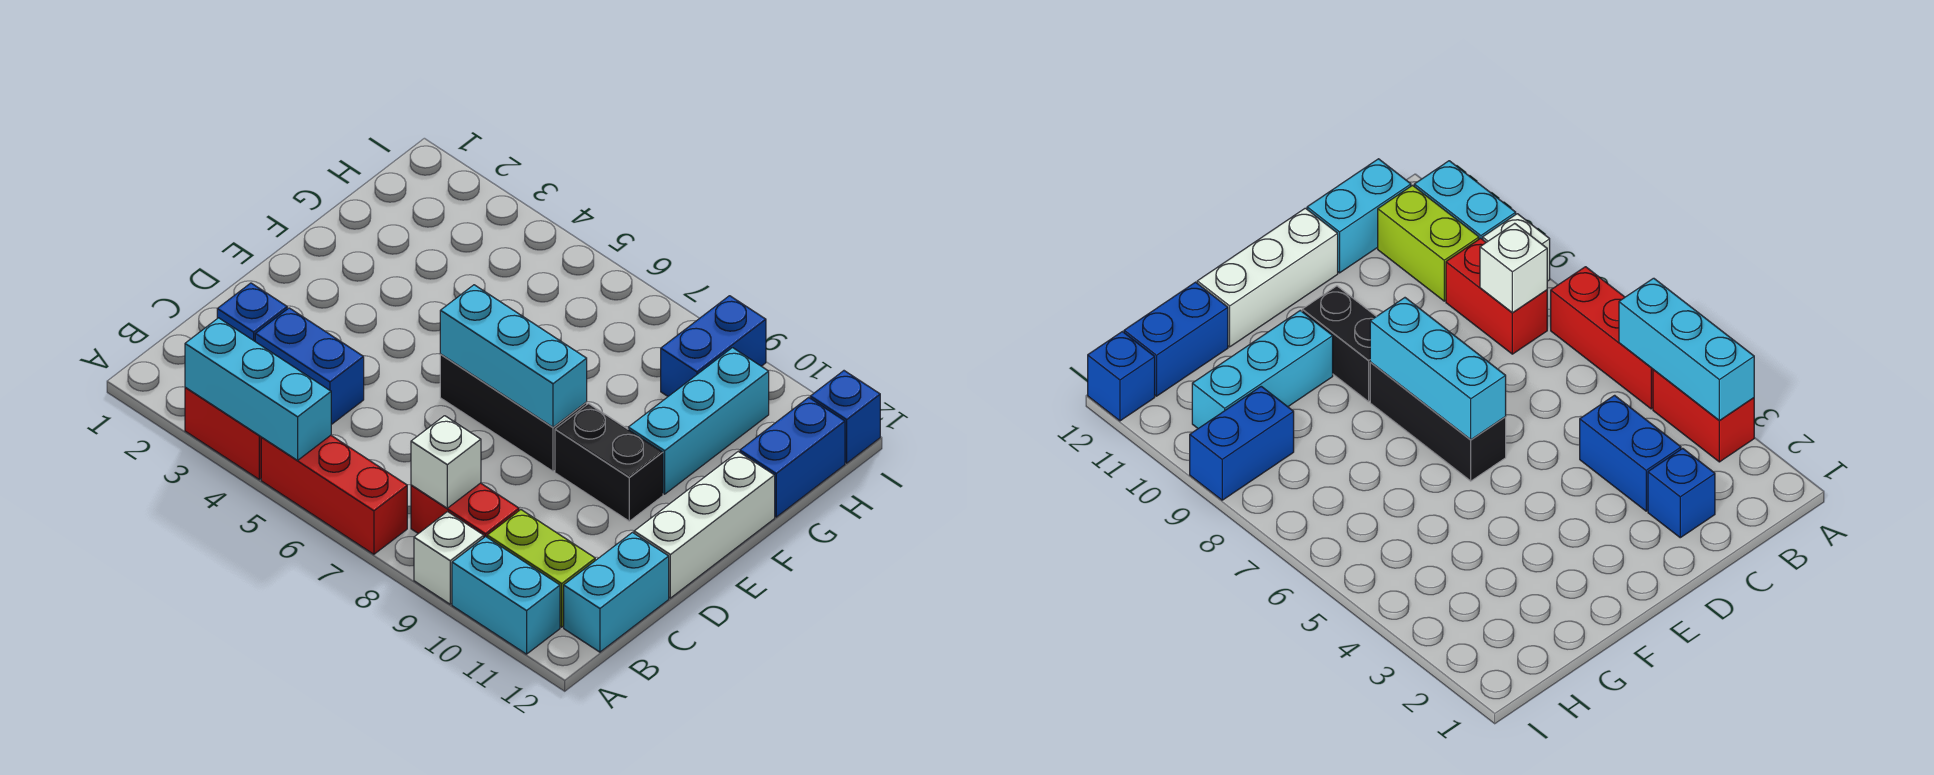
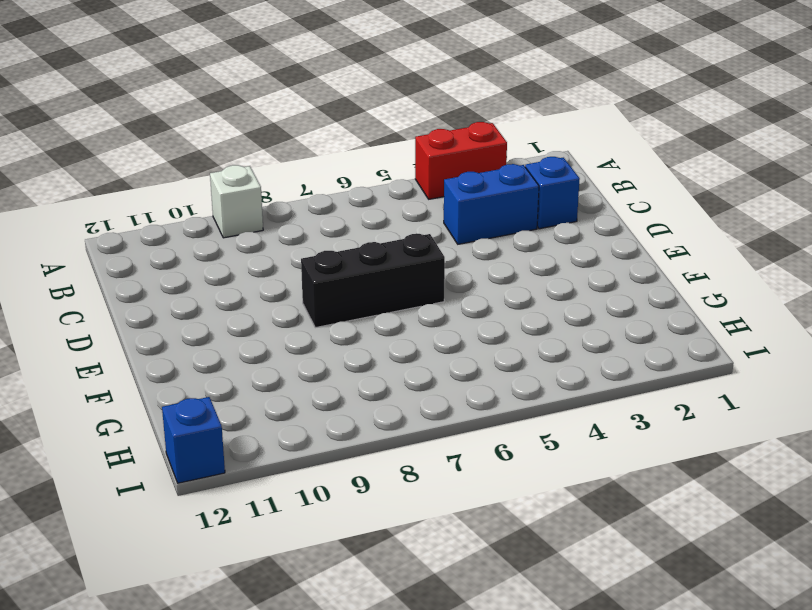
none -> red brick A5:A7 level 1
none -> cyan brick A10:A11 level 1
none -> red brick B8:B9 level 1

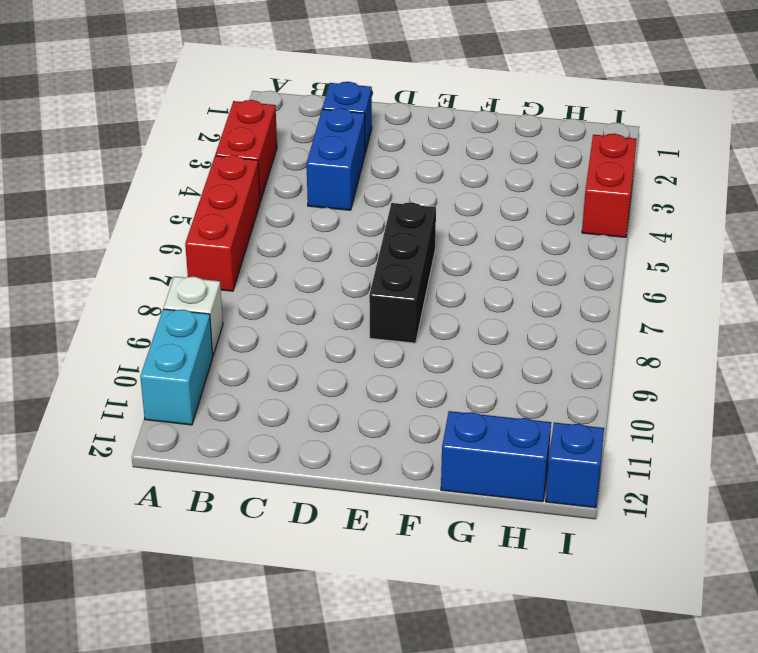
red brick I3:I4 level 1 -> red brick B8:B9 level 1
none -> lime brick B10:B11 level 1
none -> cyan brick B12:C12 level 1
none -> white brick D12:F12 level 1

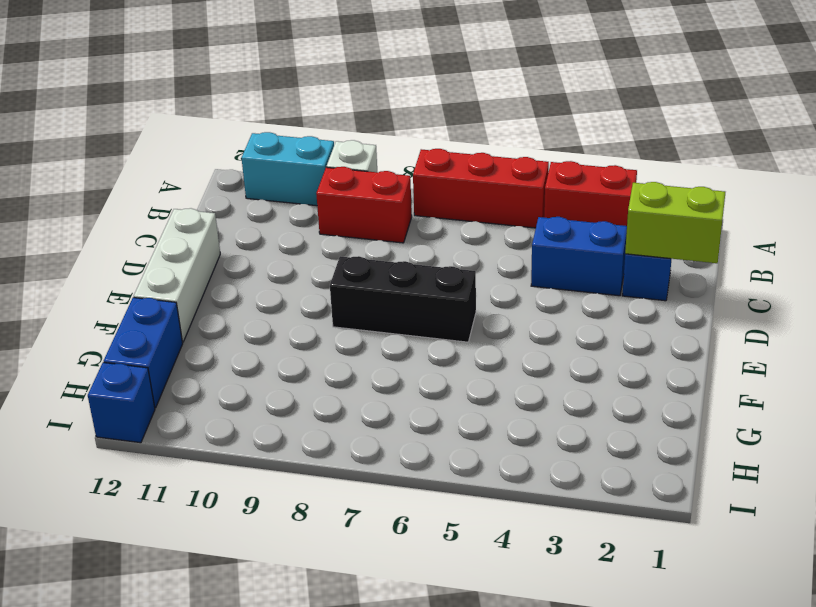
lime brick C1:C2 level 2 -> lime brick B10:B11 level 1
none -> cyan brick B12:C12 level 1
none -> black brick E9:E10 level 1
none -> cyan brick F10:H10 level 1

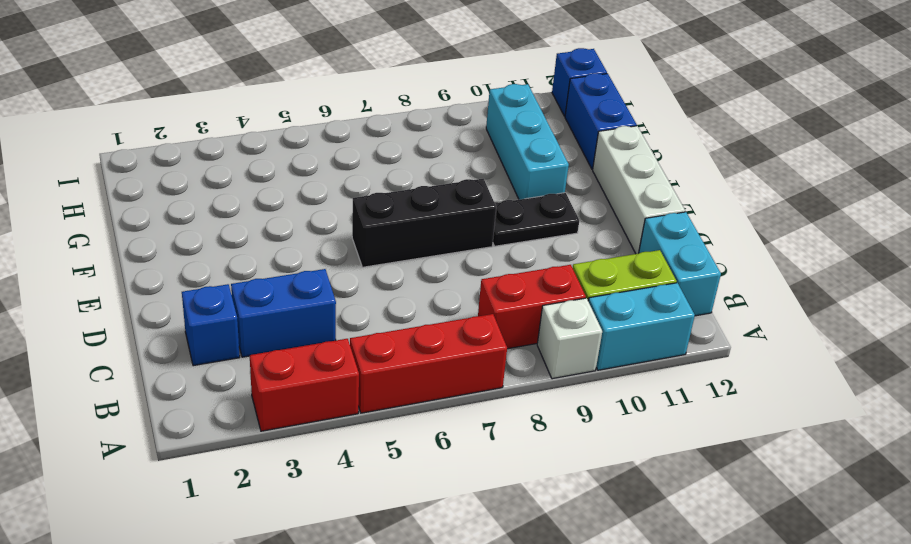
black plate E9:E10 level 1 -> black brick E9:E10 level 1
none -> blue brick H9:I9 level 1
none -> cyan brick A3:A5 level 2
none -> white brick B8 level 2

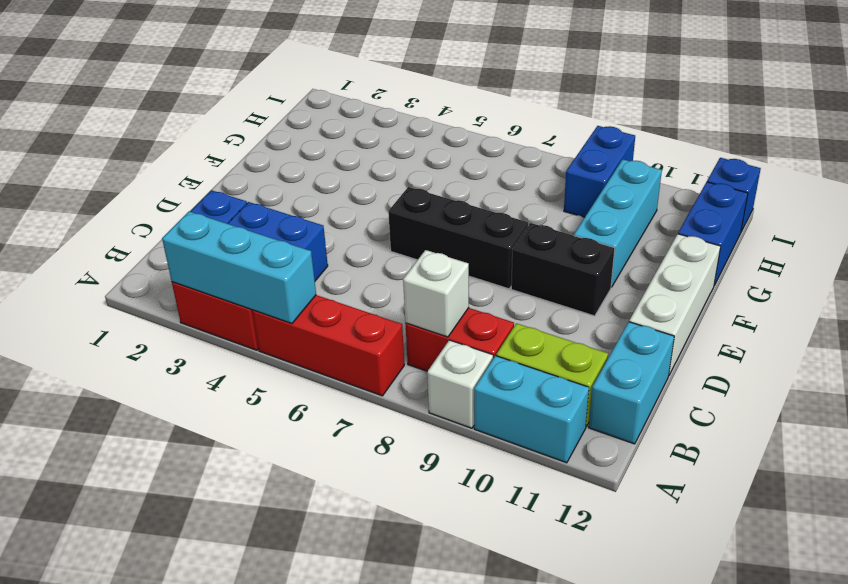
none -> cyan brick E6:E8 level 2

